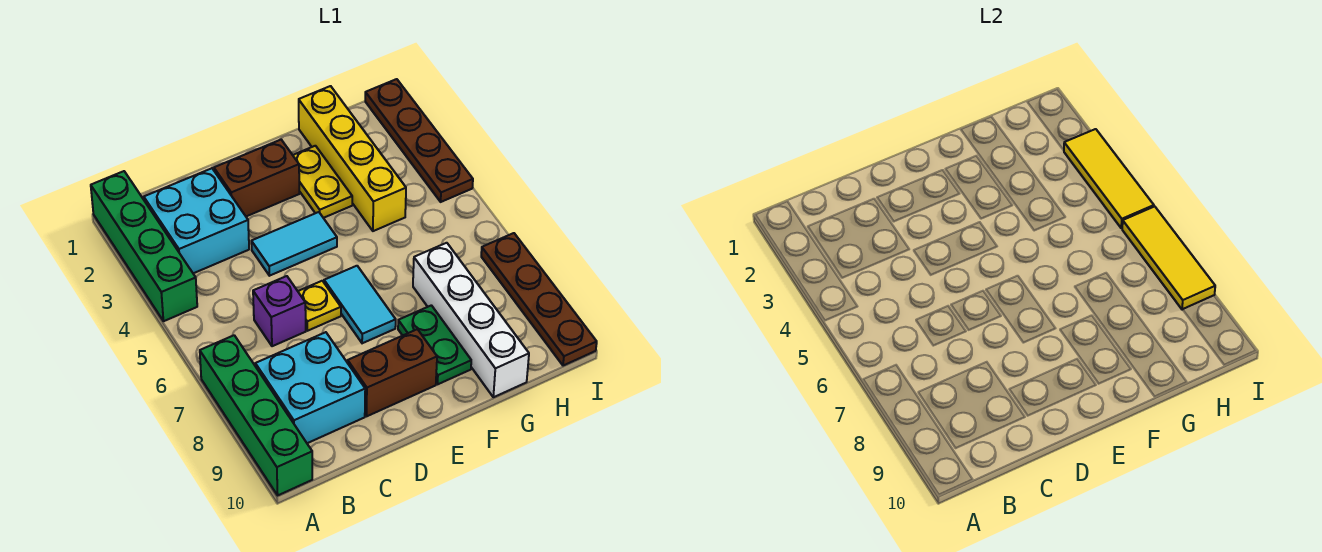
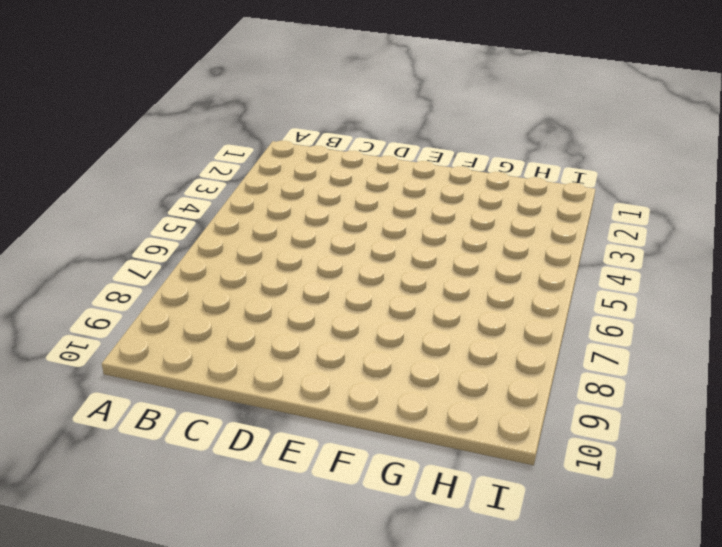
none -> green brick A1:A4 level 1
none -> green brick A7:A10 level 1
none -> cyan brick B2:C3 level 1

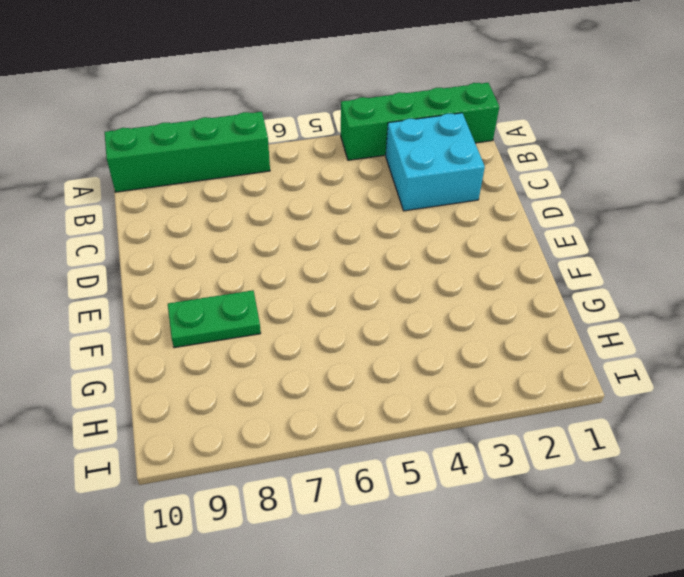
none -> cyan brick B8:C9 level 1
none -> purple brick C6 level 1
none -> brown brick D2:E2 level 1

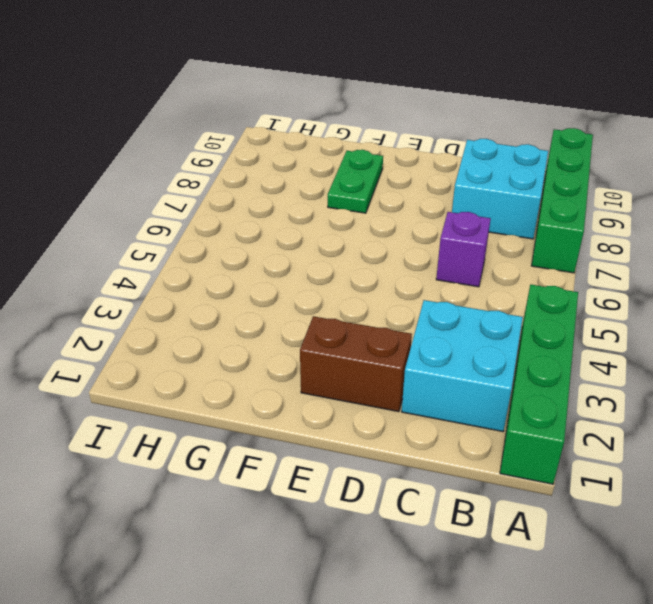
none -> cyan tile D4:E4 level 1
none -> yellow plate D6 level 1
none -> brown brick D9:E9 level 1

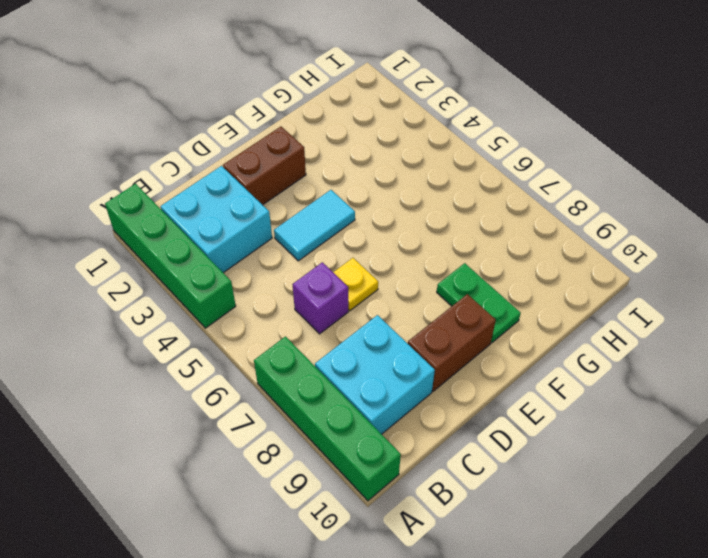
none -> cyan tile E6:E7 level 1
none -> yellow plate F2:F3 level 1
none -> yellow brick G1:G4 level 1

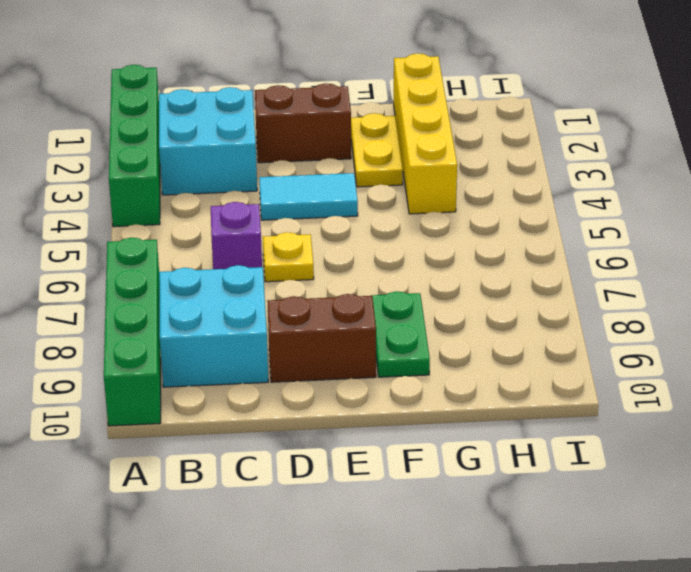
none -> cyan tile E6:E7 level 1
none -> white brick G7:G10 level 1
none -> brown plate I1:I4 level 1

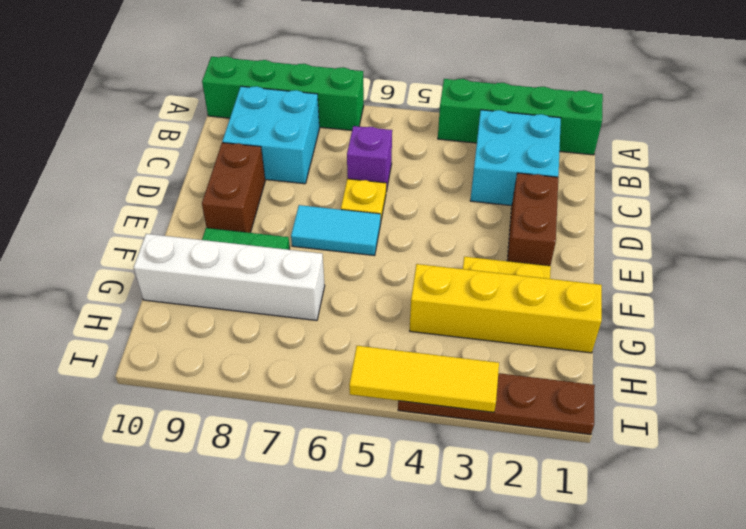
none -> cyan tile D4:E4 level 1
none -> brown plate I7:I10 level 1
none -> yellow tile I6:I8 level 2

